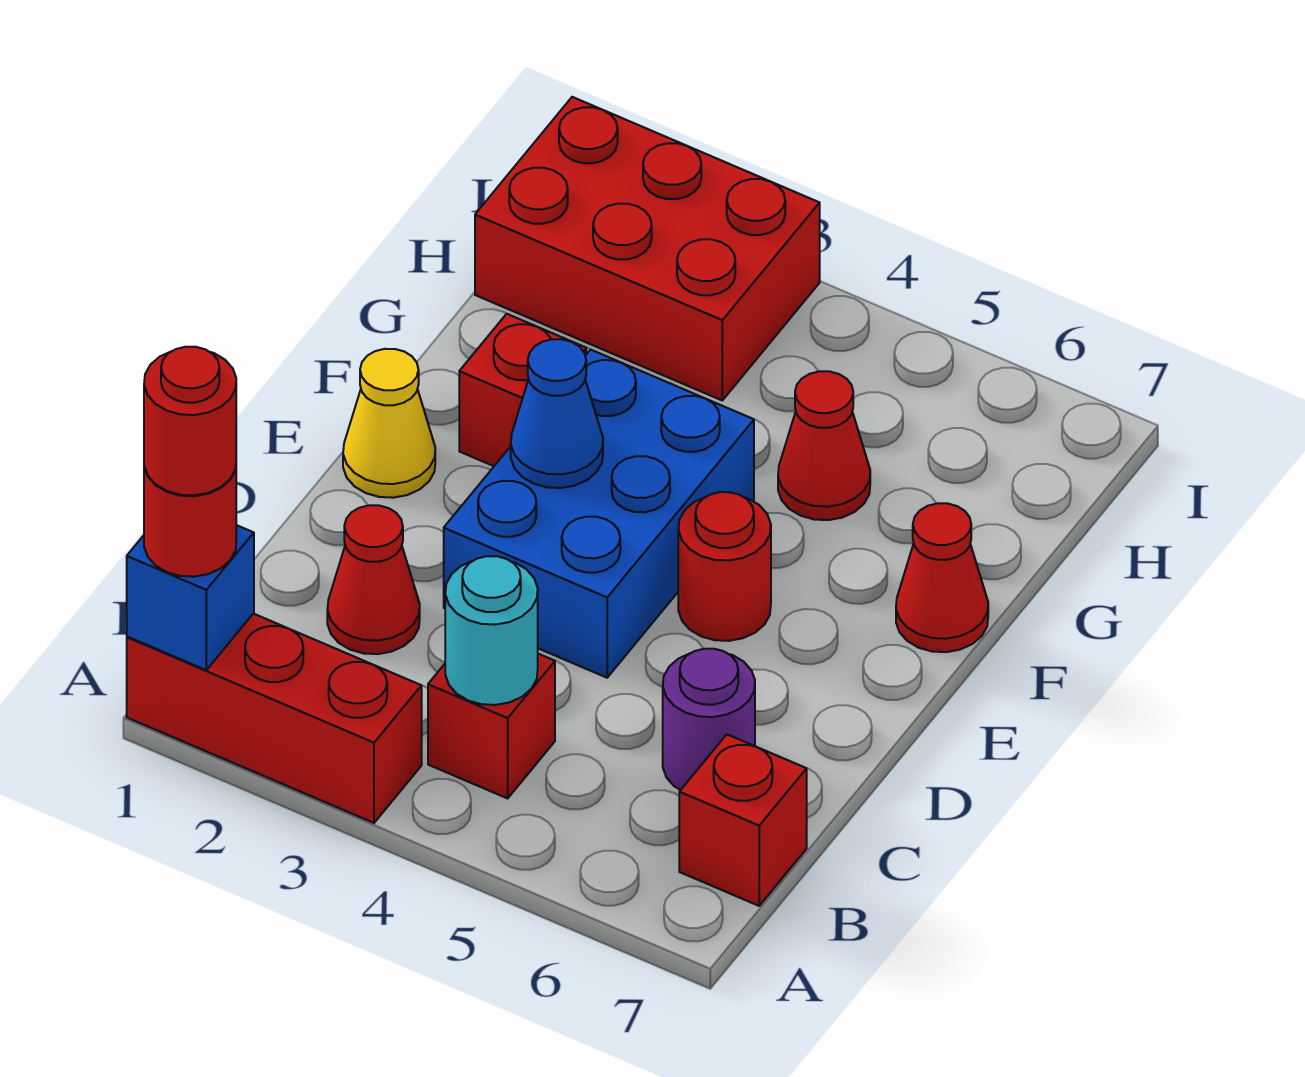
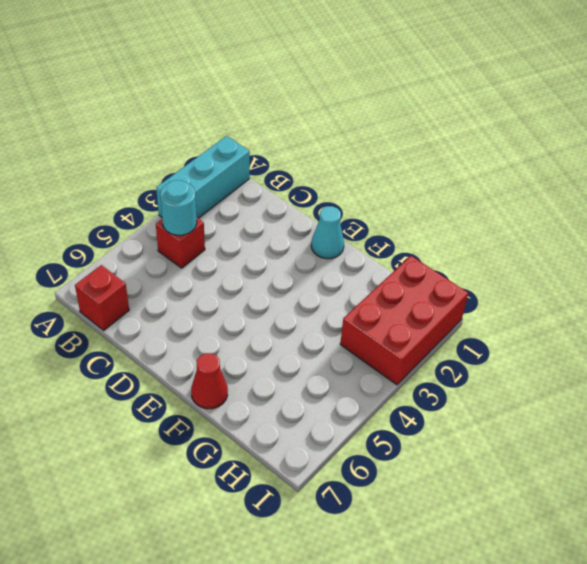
cyan brick A1:A3 level 1 -> red brick A1:A3 level 1
cyan cone E1 level 1 -> yellow cone E1 level 1
none -> red cone C2 level 1
none -> purple round brick C6 level 1
none -> blue brick D3:F4 level 1

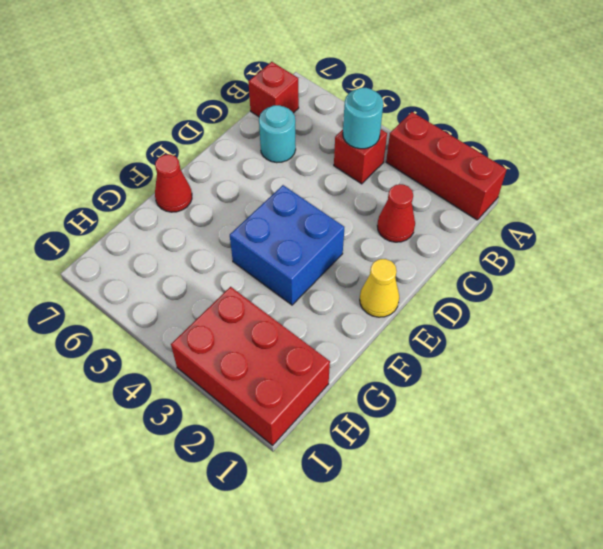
cyan round brick C6 level 1 -> purple round brick C6 level 1
blue brick E3:F4 level 1 -> blue brick D3:F4 level 1
none -> red round brick E5 level 1
none -> red brick F2 level 1
none -> red cone G5 level 1

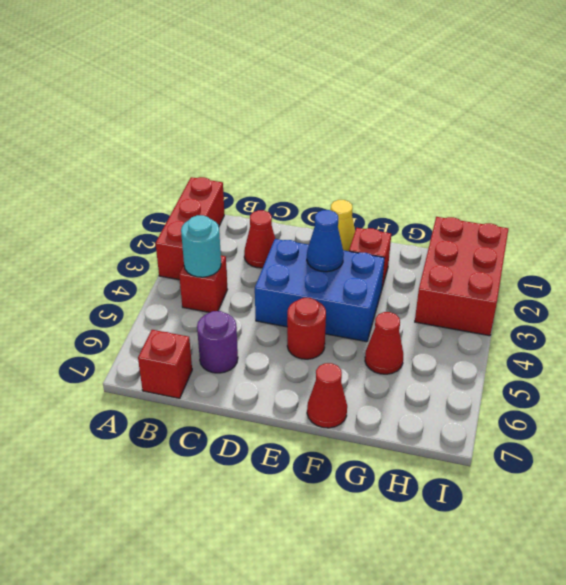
none -> blue brick A1 level 2
none -> red round brick A1 level 3
none -> red round brick A1 level 4

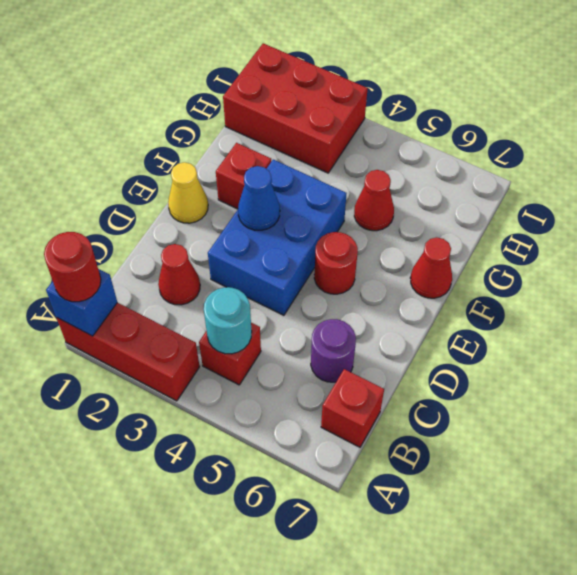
none -> red round brick A1 level 4

